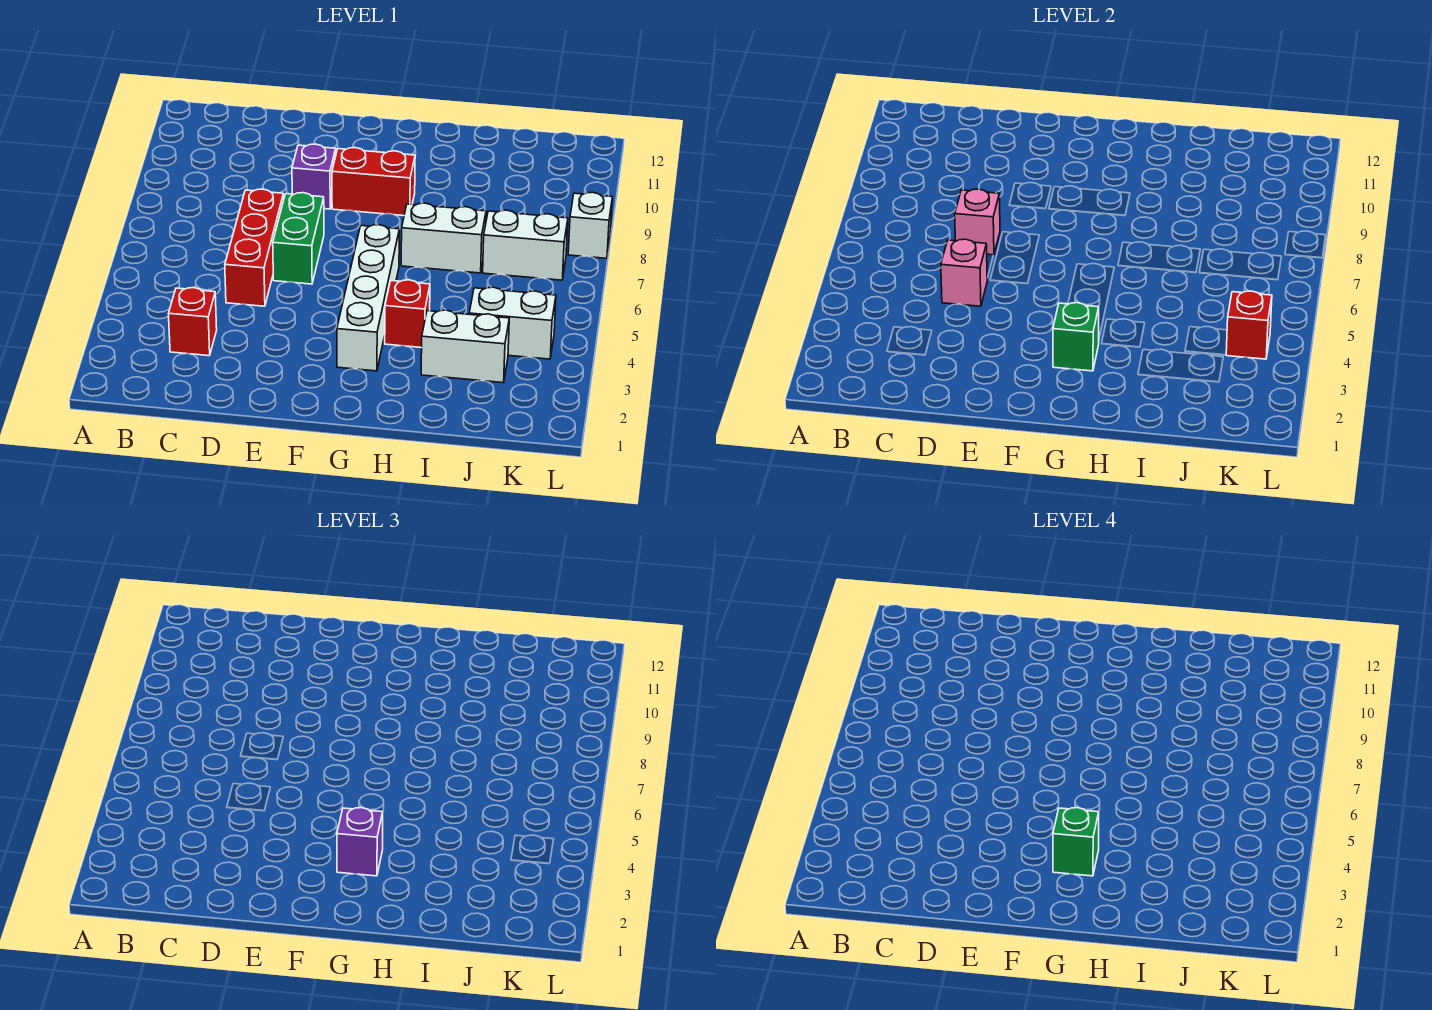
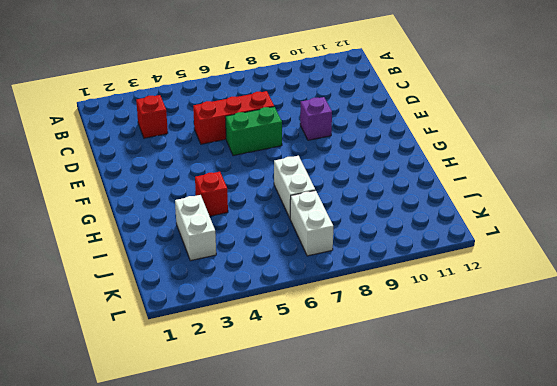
none -> red brick F9:G9 level 1
none -> white brick G3:G6 level 1
none -> white brick J4:K4 level 1

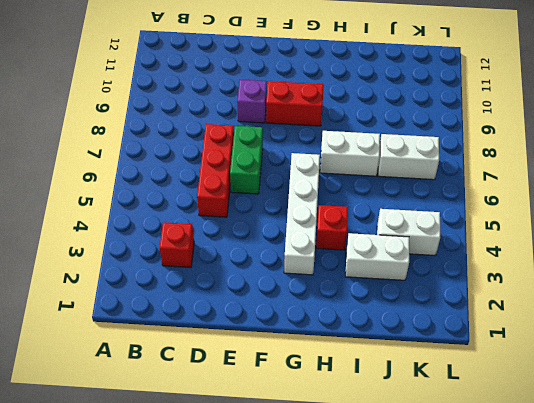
none -> white brick L8 level 1
none -> pink brick D5 level 2
none -> pink brick D7 level 2

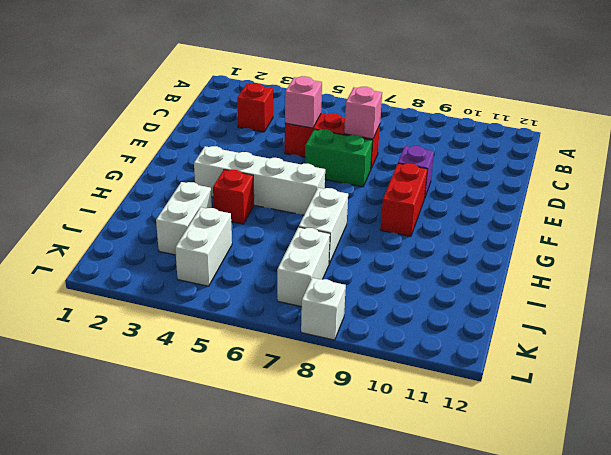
none -> green brick G3 level 2
none -> red brick K4 level 2
none -> purple brick G3 level 3

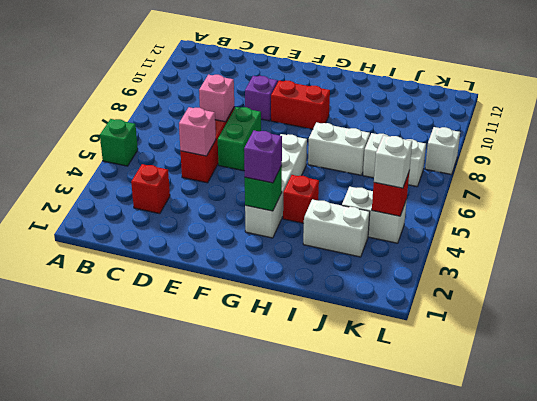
green brick A5 level 1 -> green brick G3 level 4
white brick K4 level 3 -> none

